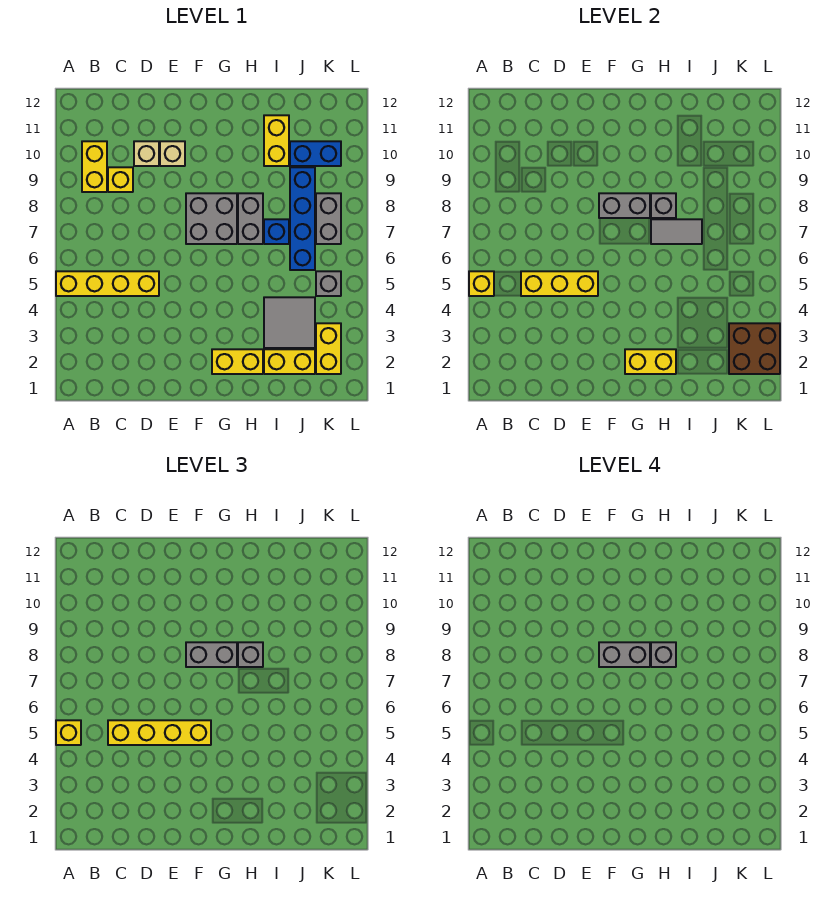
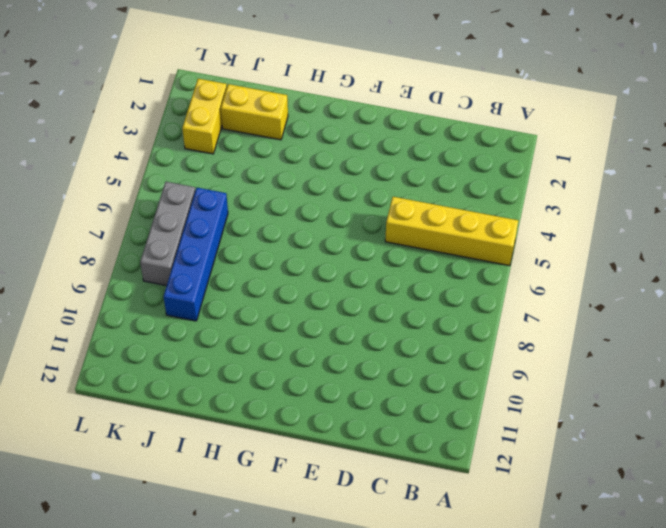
grey brick K6:K8 level 1 -> grey brick K7:K8 level 1
none -> yellow brick B9:B10 level 1
none -> yellow brick C9 level 1
none -> tan brick D10 level 1
none -> tan brick E10 level 1

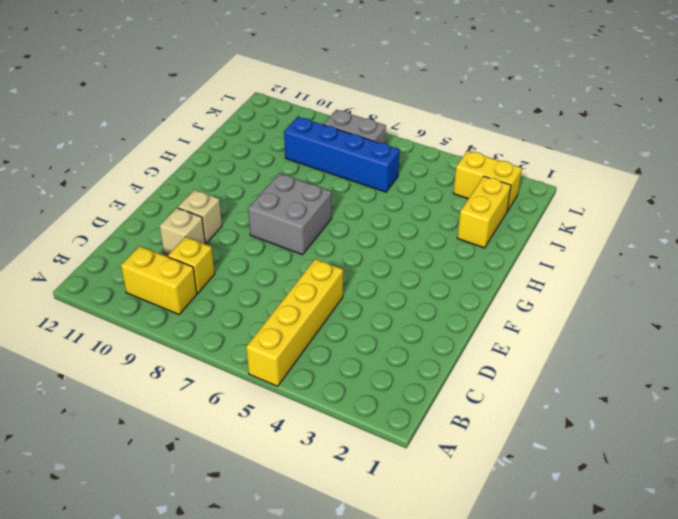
none -> yellow brick G2:H2 level 1
none -> grey brick H7:H8 level 1
none -> grey tile I3:J4 level 1
none -> blue brick I7 level 1

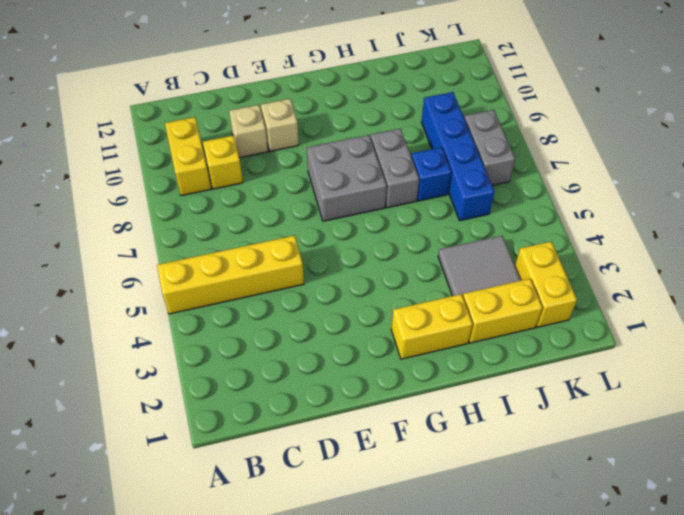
none -> yellow brick I10:I11 level 1
none -> blue brick J10:K10 level 1
none -> grey brick K5 level 1
none -> yellow brick A5 level 2

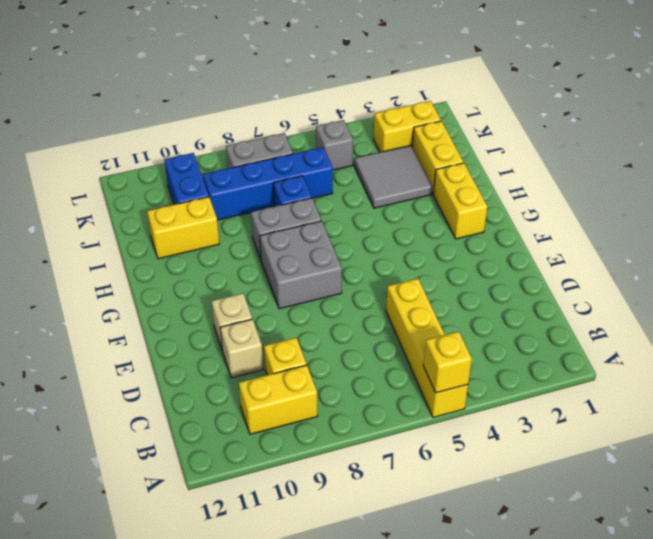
none -> yellow brick C5:E5 level 2
none -> grey brick F8:G8 level 2
none -> yellow brick G2:H2 level 2
none -> grey tile H7:I7 level 2

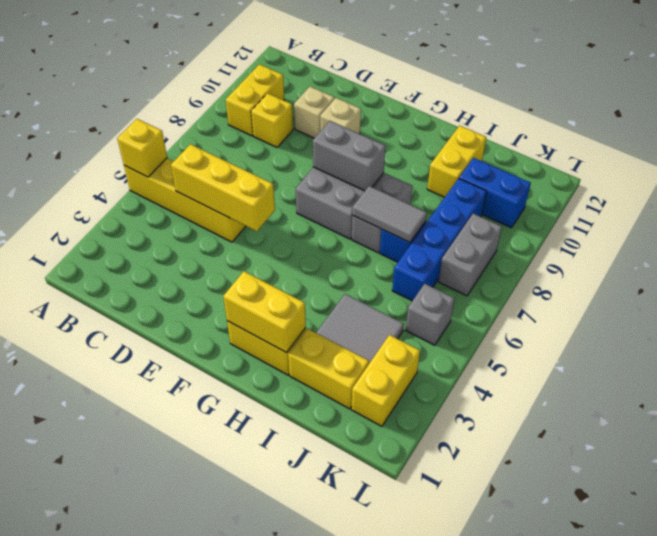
none -> grey brick H8 level 2
none -> brown brick K2:L3 level 2
none -> yellow brick A5 level 3
none -> yellow brick C5:F5 level 3

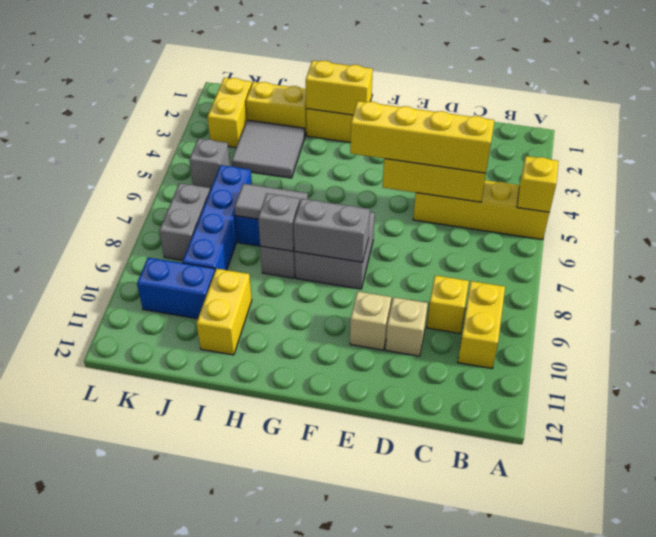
none -> brown brick K2:L3 level 2
none -> yellow brick A5 level 3
none -> grey brick F8:G8 level 3
none -> grey brick H8 level 3

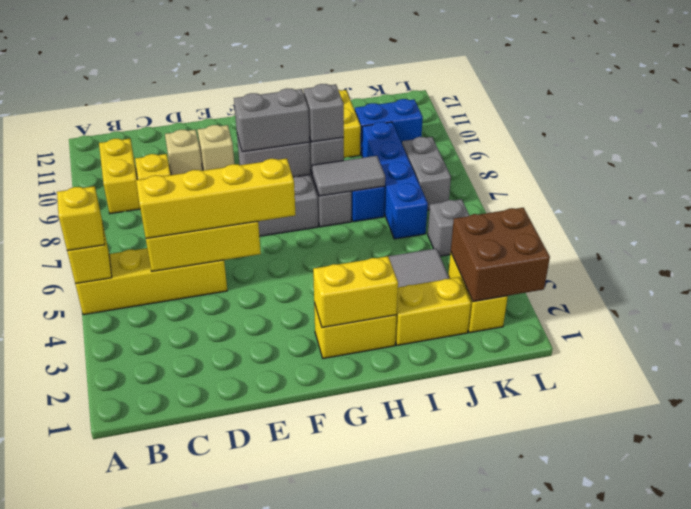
none -> grey brick F8:G8 level 4
none -> grey brick H8 level 4

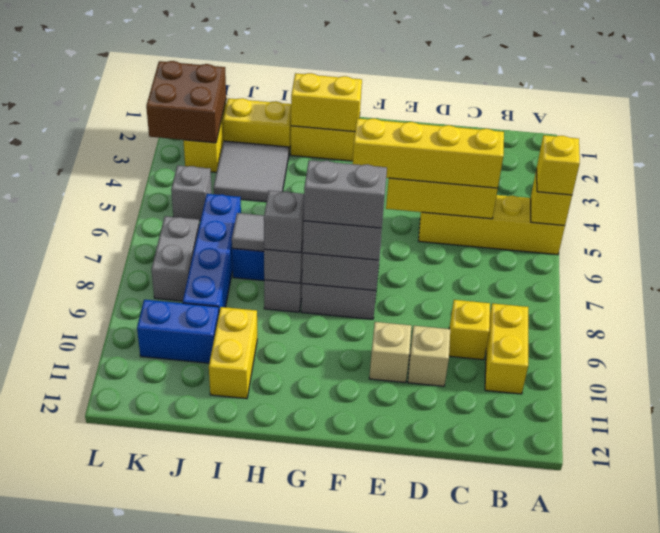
none -> grey brick H8 level 4

